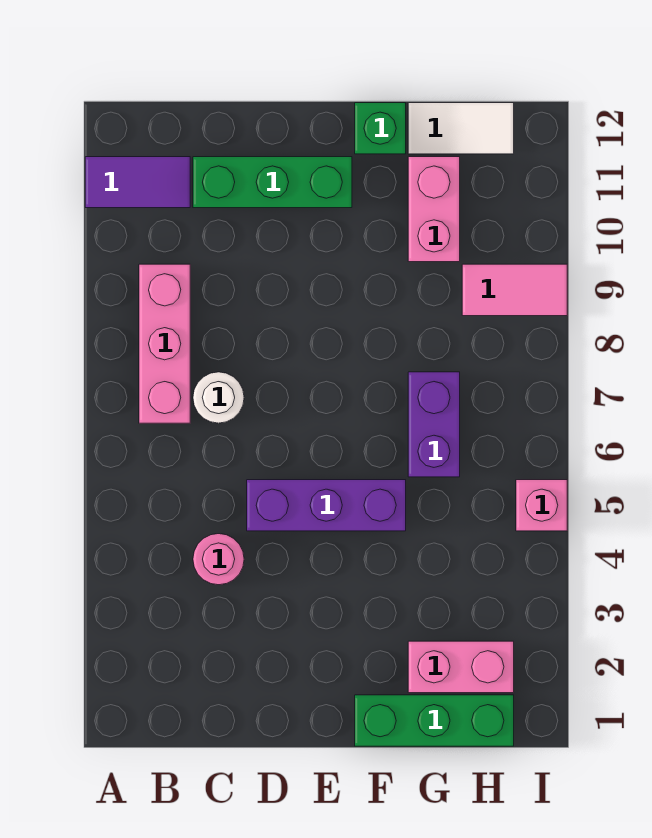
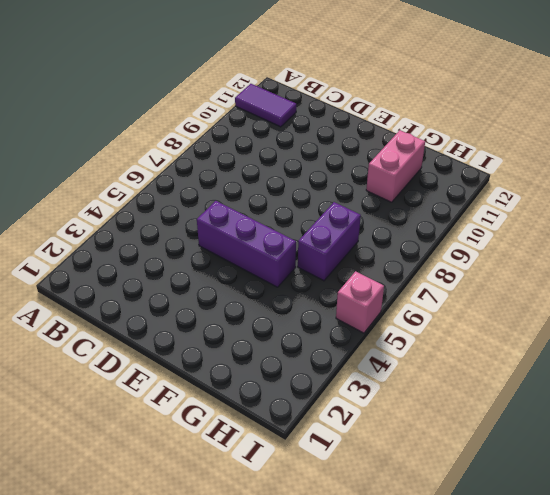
none -> pink brick B7:B9 level 1
none -> pink round brick C4 level 1
none -> white round brick C7 level 1

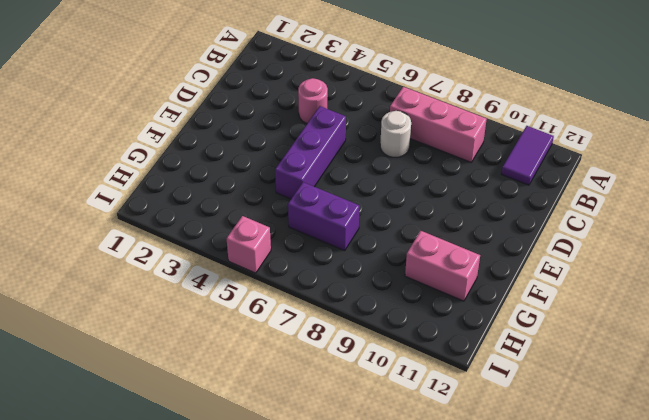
none -> green brick C11:E11 level 1
none -> green brick F1:H1 level 1
none -> green brick F12 level 1

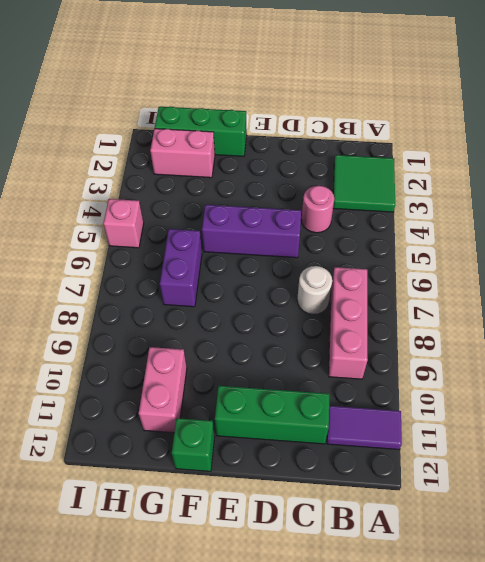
green tile A2:B3 level 1 -> none
none -> white tile G12:H12 level 1
none -> pink tile H9:I9 level 1

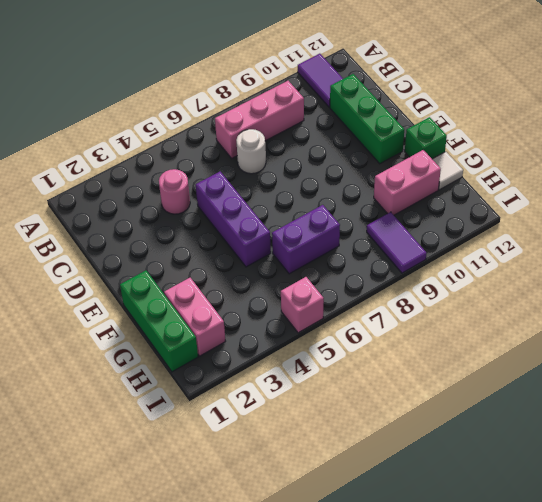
white tile G12 level 1 -> white tile G12:H12 level 1
purple tile H9:I9 level 1 -> pink tile H9:I9 level 1

